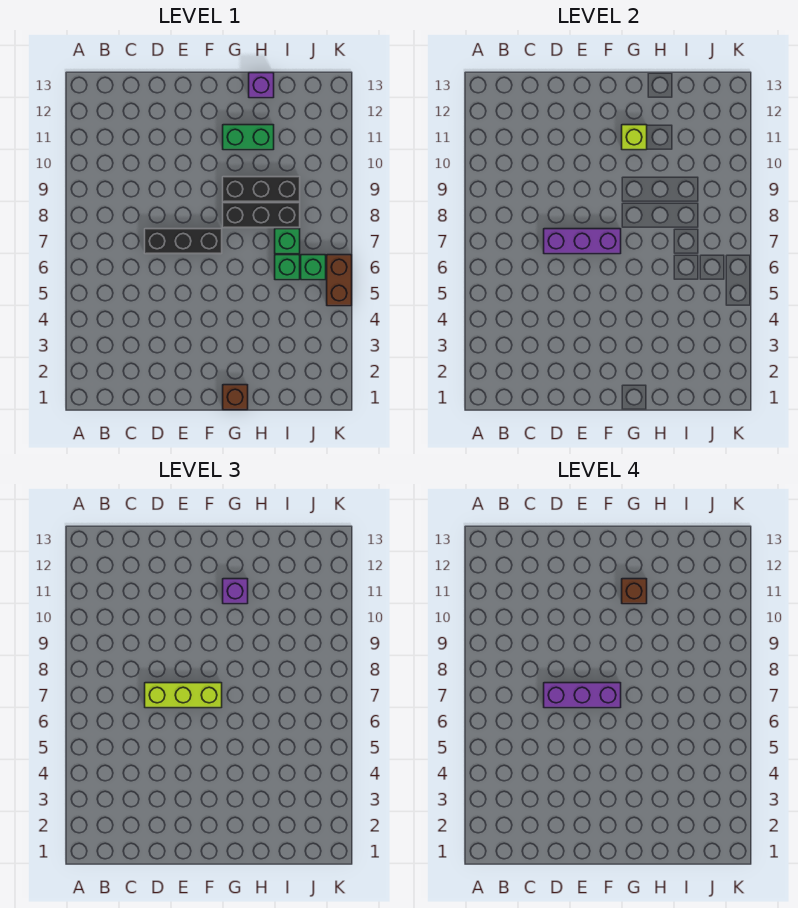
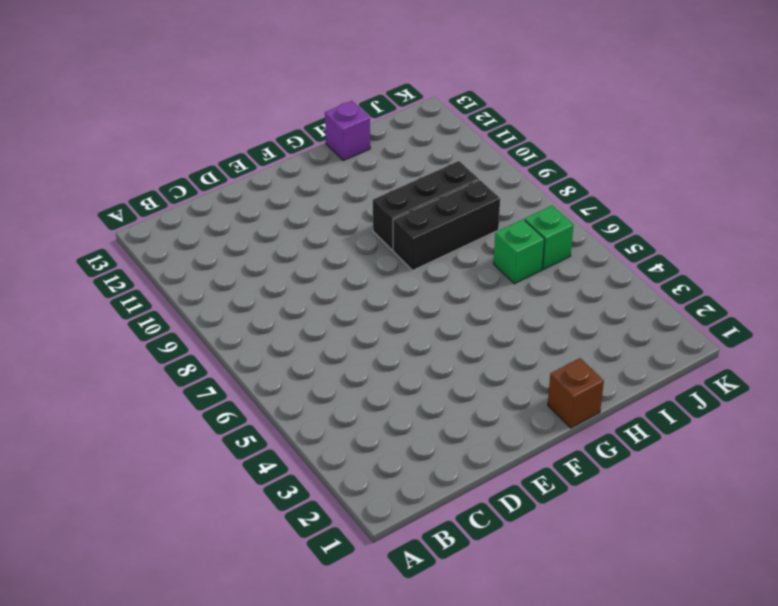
none -> black brick D7:F7 level 1
none -> green brick G11:H11 level 1
none -> green brick I7 level 1

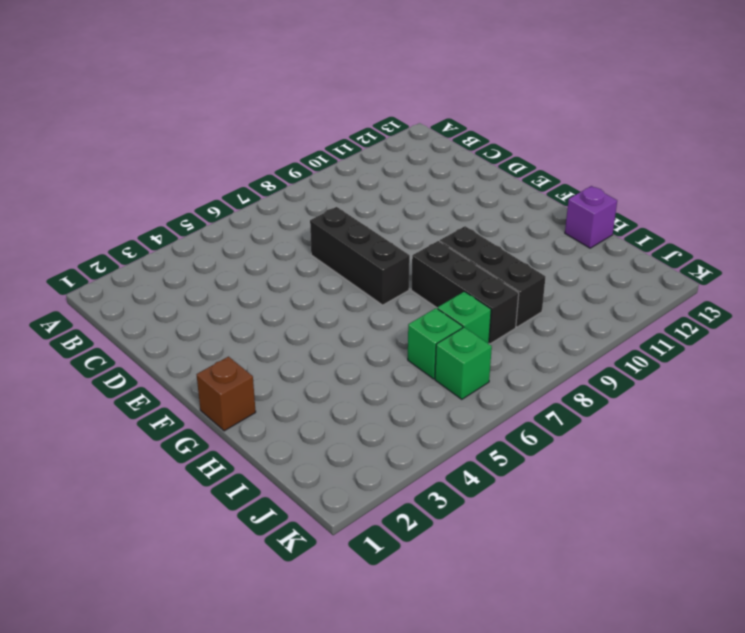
none -> green brick G11:H11 level 1
none -> brown brick K5:K6 level 1
none -> purple brick D7:F7 level 2

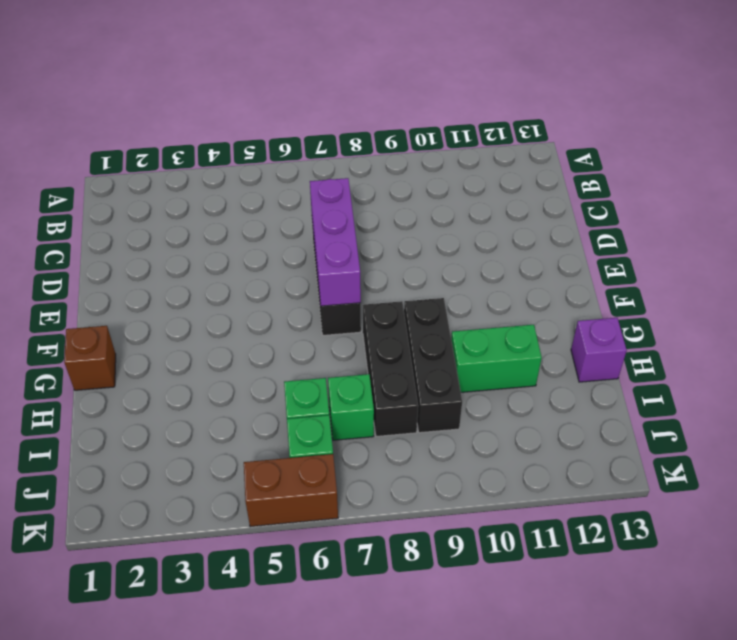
green brick H10:H11 level 1 -> green brick G11:H11 level 1
none -> lime brick G11 level 2
none -> lime brick D7:F7 level 3
none -> purple brick G11 level 3

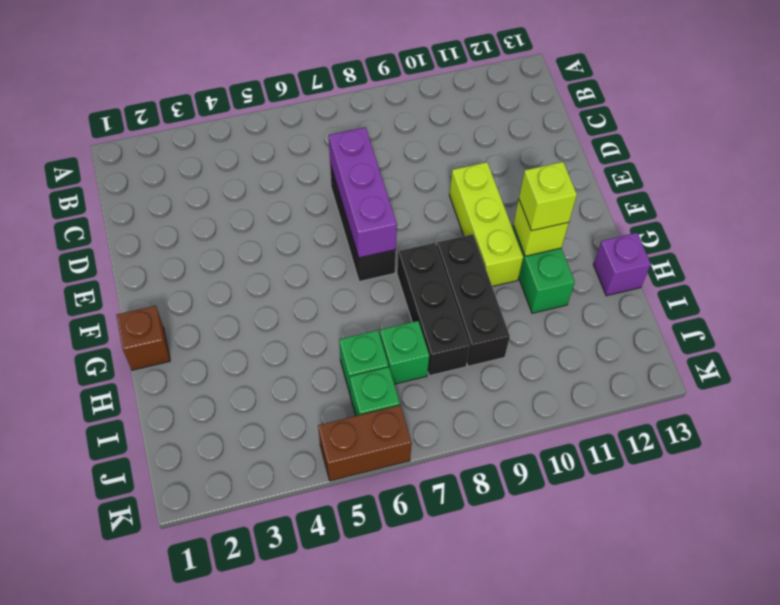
lime brick E10:G10 level 1 -> lime brick D7:F7 level 3
lime brick G11 level 3 -> purple brick G11 level 3
none -> purple brick D7:F7 level 4
none -> brown brick G11 level 4

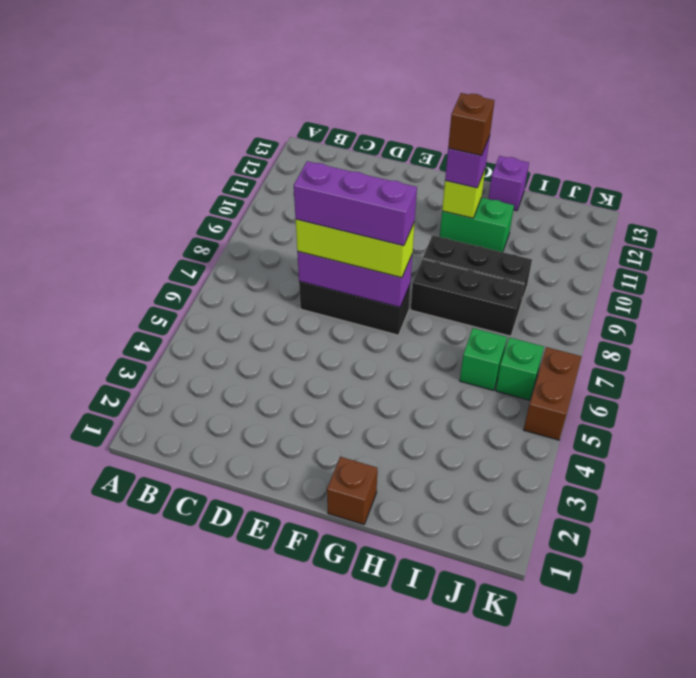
none -> green brick I7 level 1

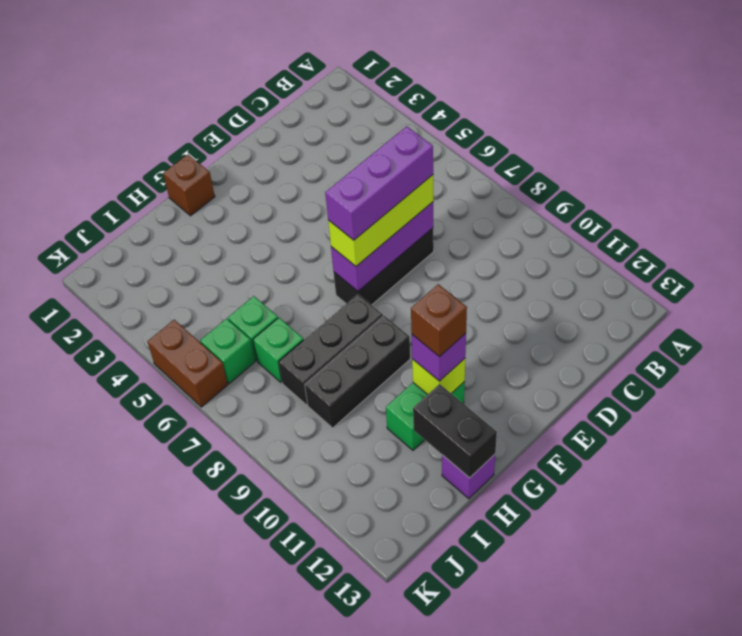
black brick H12:H13 level 2 -> none

